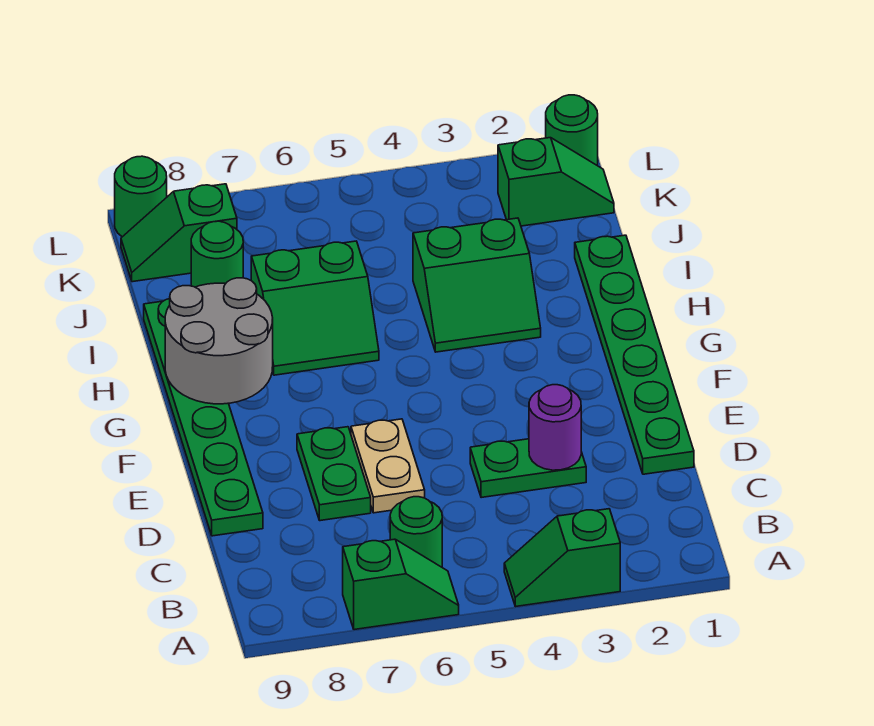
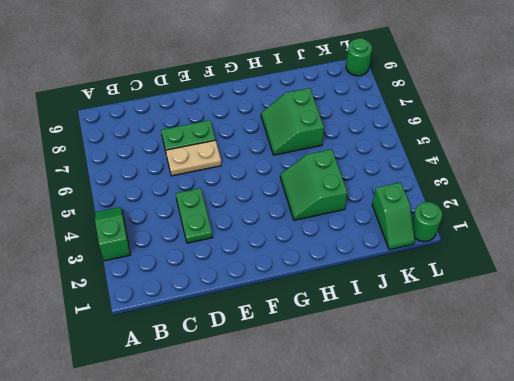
none -> green slope A6:A7 level 1 top 7
none -> green round brick B6 level 1
none -> green plate D1:I1 level 1

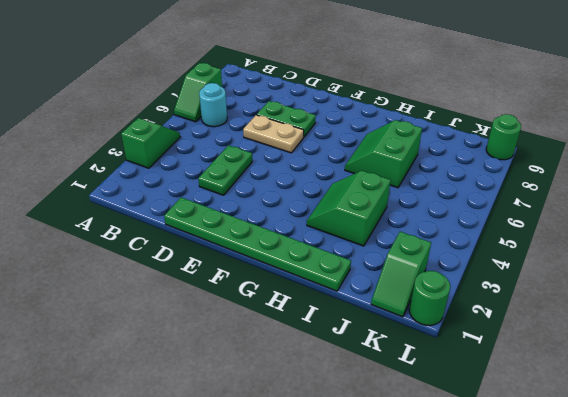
cyan round brick B6 level 1 -> green round brick B6 level 1
none -> green plate D9:I9 level 1
none -> green round brick J8 level 1
none -> green slope K8:K9 level 1 top 8

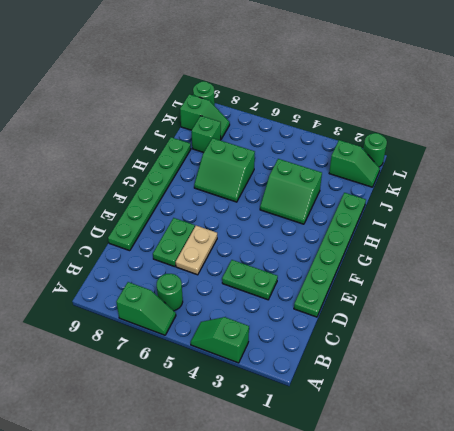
green brick J8 level 1 -> green round brick J8 level 1
green slope K8:K9 level 1 top 9 -> green slope K8:K9 level 1 top 8
none -> purple round brick D3 level 2
none -> grey round brick G8:H9 level 2

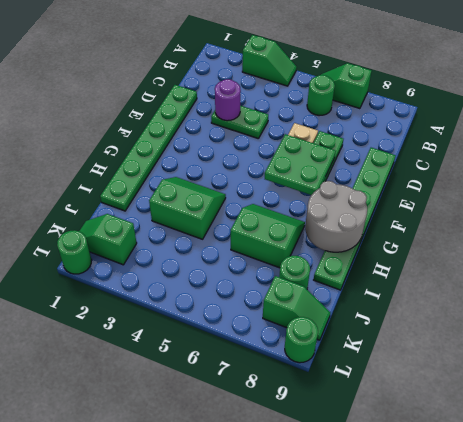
green plate E6:F7 level 2 -> none

